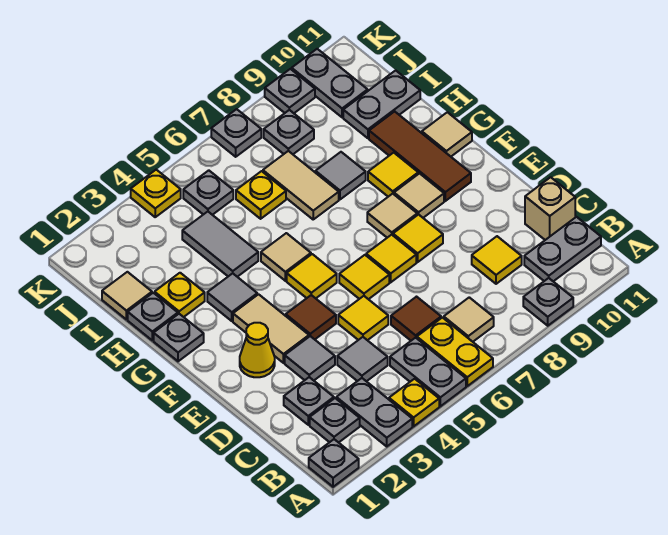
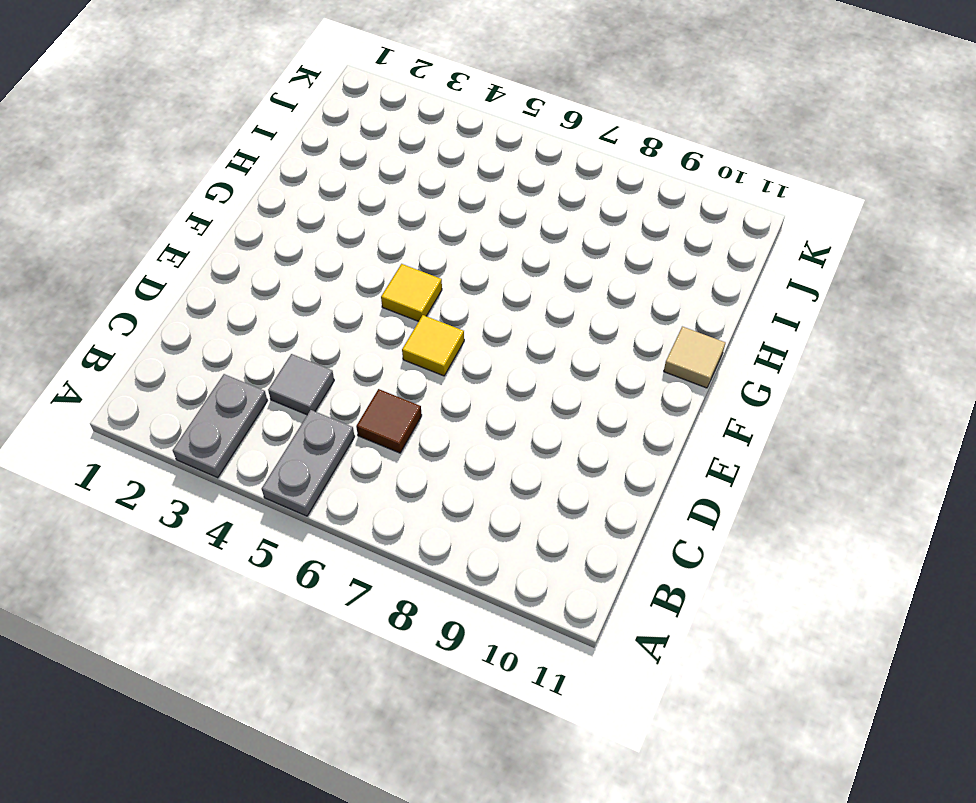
none -> grey plate A1 level 1
none -> yellow plate A4 level 1
none -> yellow plate A6:B6 level 1
none -> grey plate A9 level 1

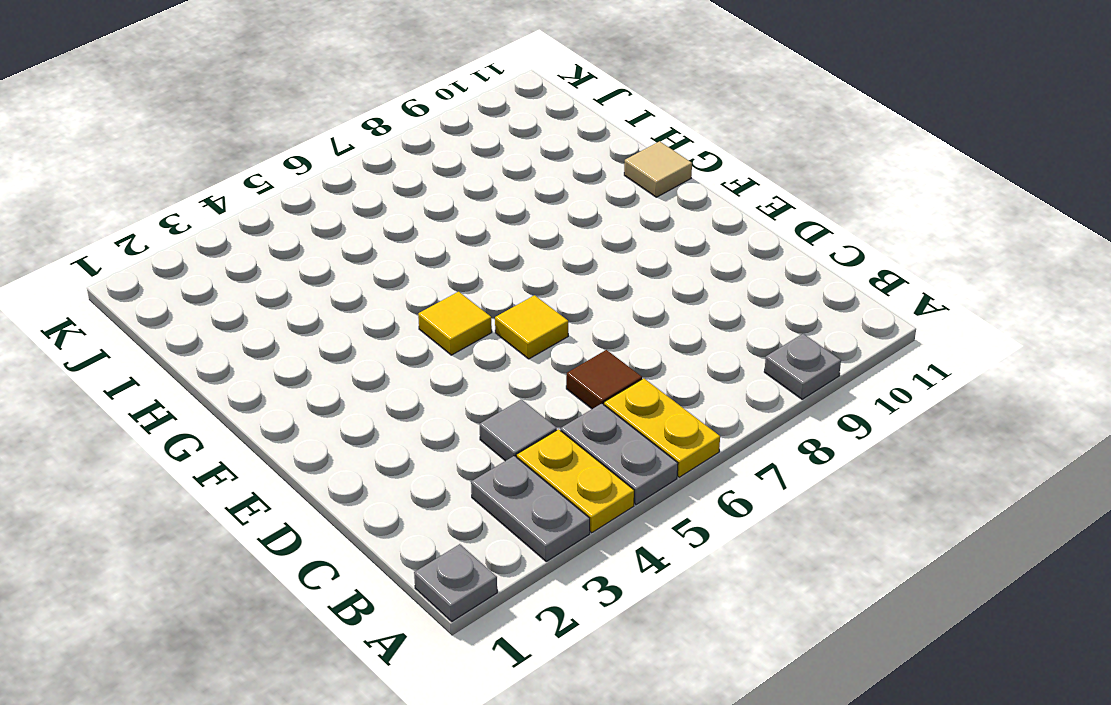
yellow plate A4:B4 level 1 -> yellow plate A4 level 1
none -> grey plate B2 level 1
none -> tan tile B7 level 1
none -> grey plate B10:B11 level 1
none -> grey plate C2 level 1

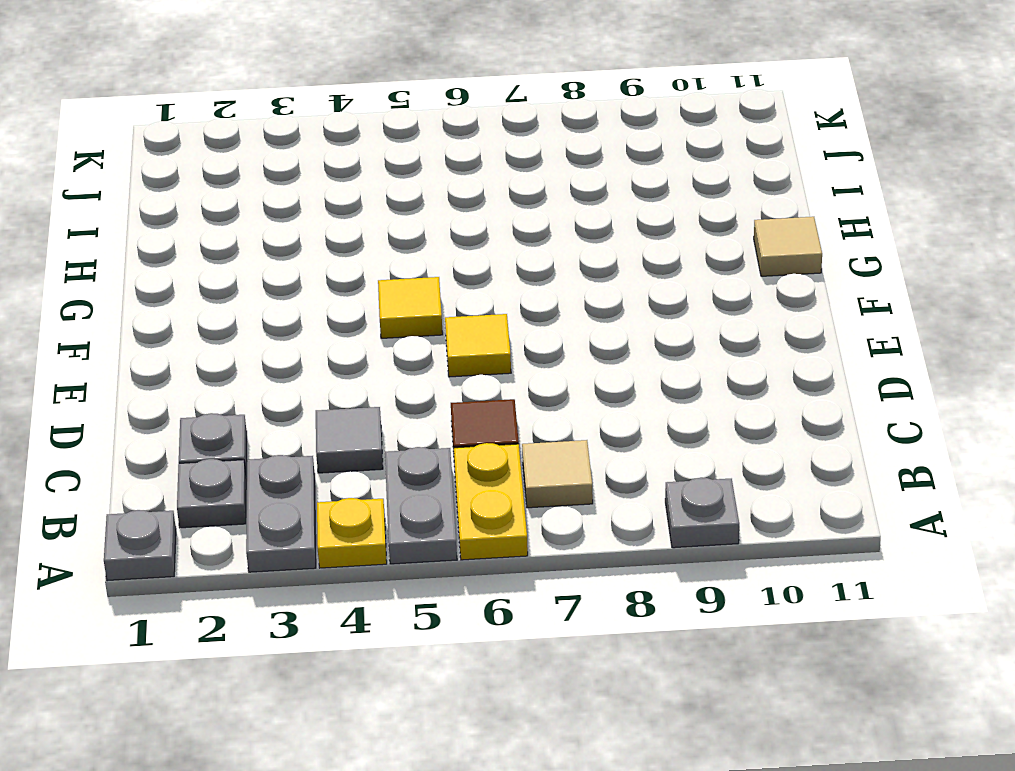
none -> grey plate B10:B11 level 1
none -> yellow tile C9 level 1
none -> tan brick C11 level 1
none -> grey tile D3 level 1

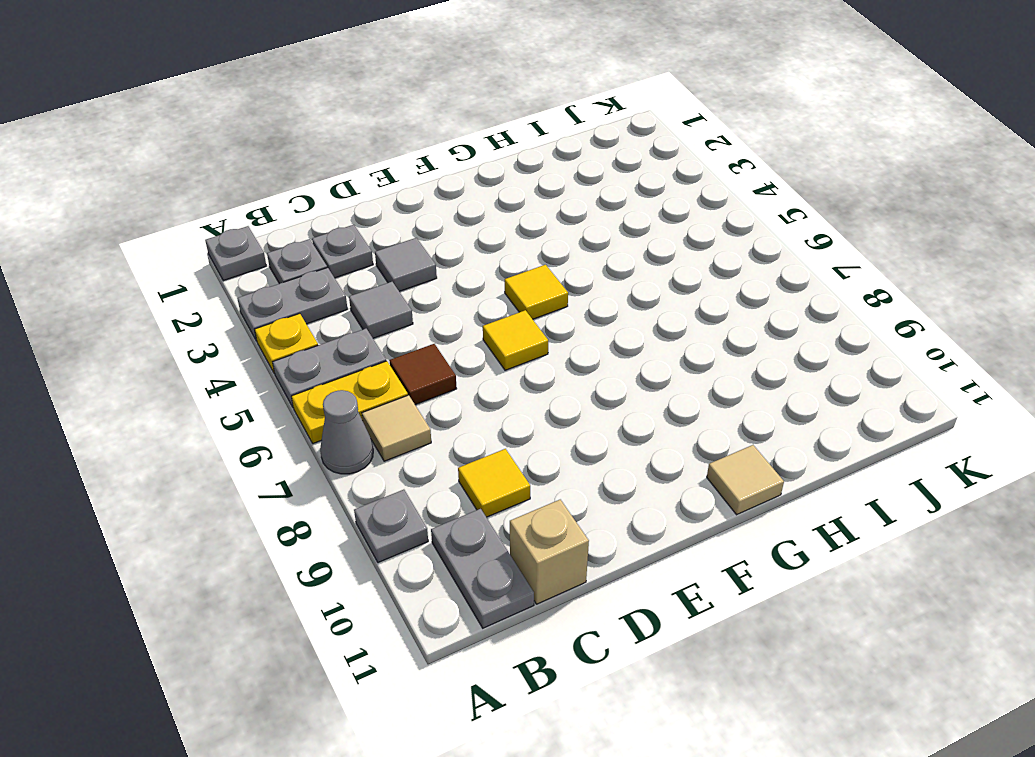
grey cone A7 level 1 -> none
none -> yellow tile D5 level 1
none -> yellow cone E2 level 1
none -> tan tile E3:F3 level 1
none -> brown tile E4 level 1

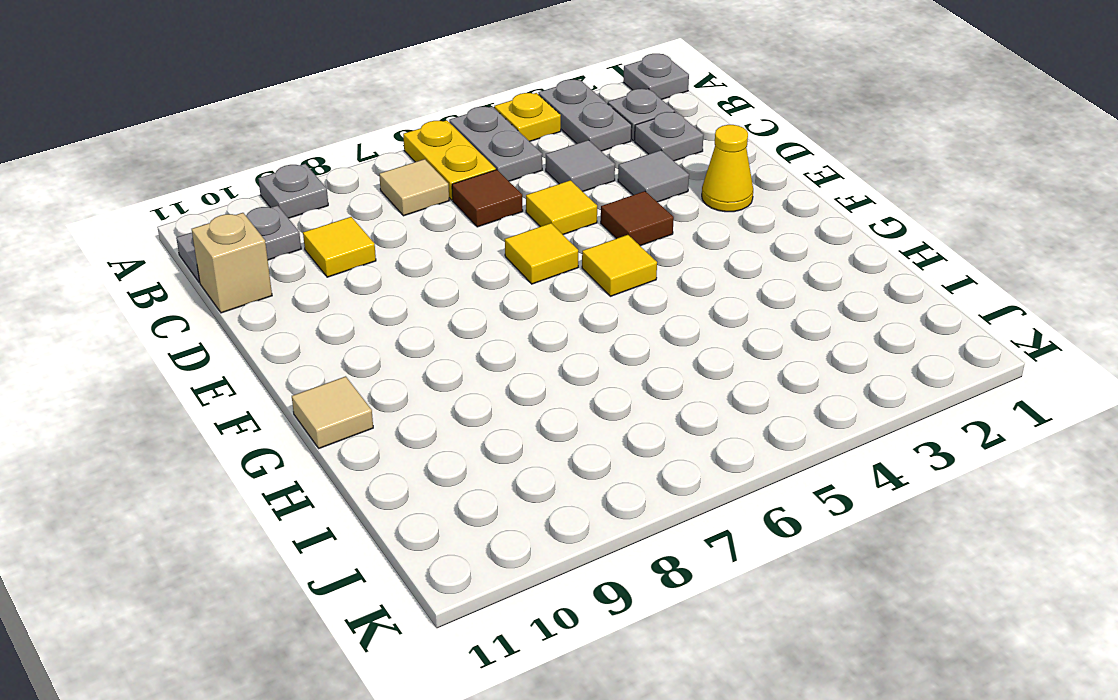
none -> tan tile E3:F3 level 1
none -> yellow tile E7 level 1
none -> yellow tile E8 level 1
none -> tan tile F8 level 1

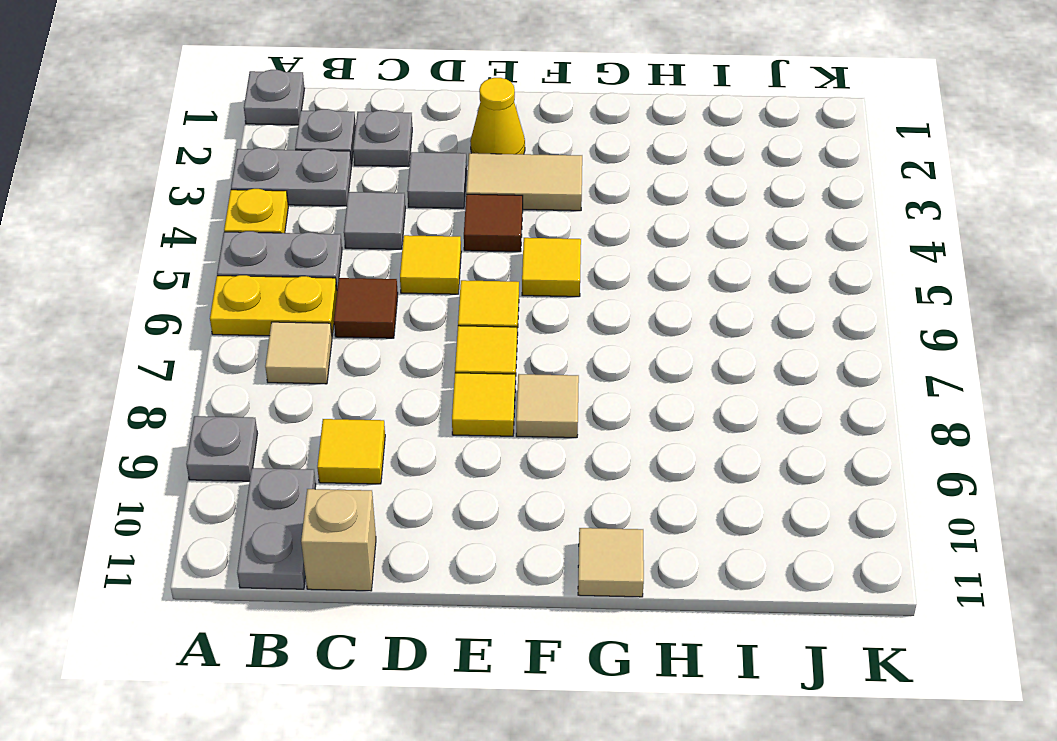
none -> tan tile F9 level 1
none -> brown tile F10:H10 level 1
none -> grey plate G1 level 1
none -> grey tile G3 level 1

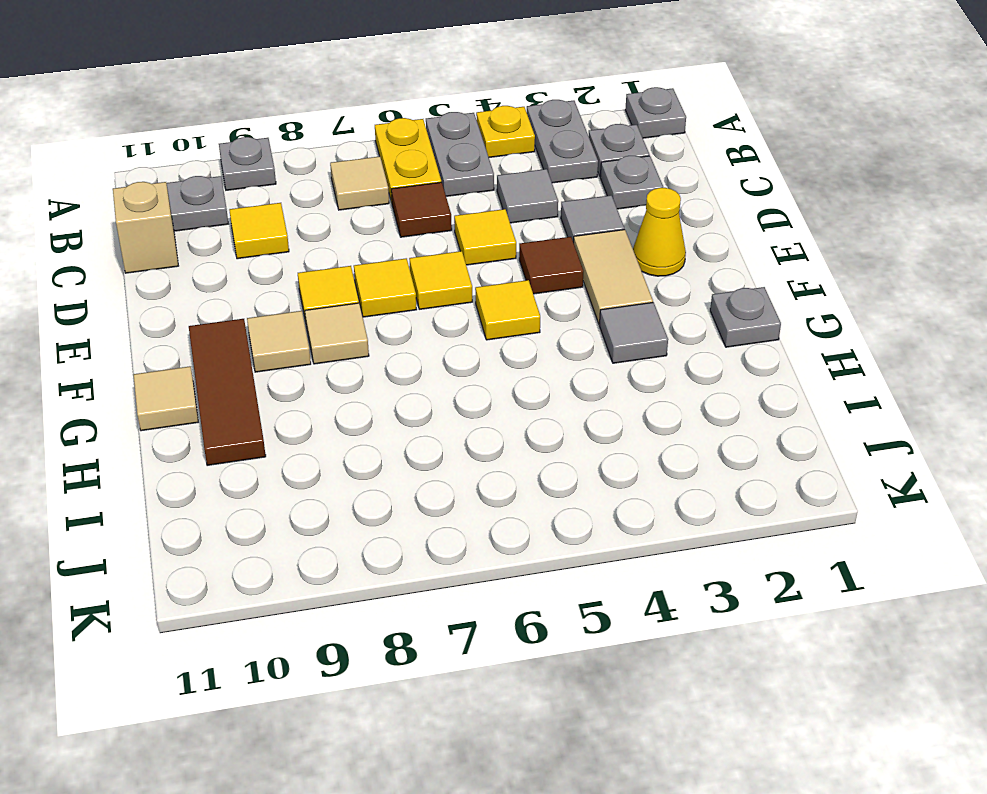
none -> tan tile G5 level 1
none -> yellow tile G9 level 1
none -> grey plate H1 level 1
none -> yellow plate H2 level 1

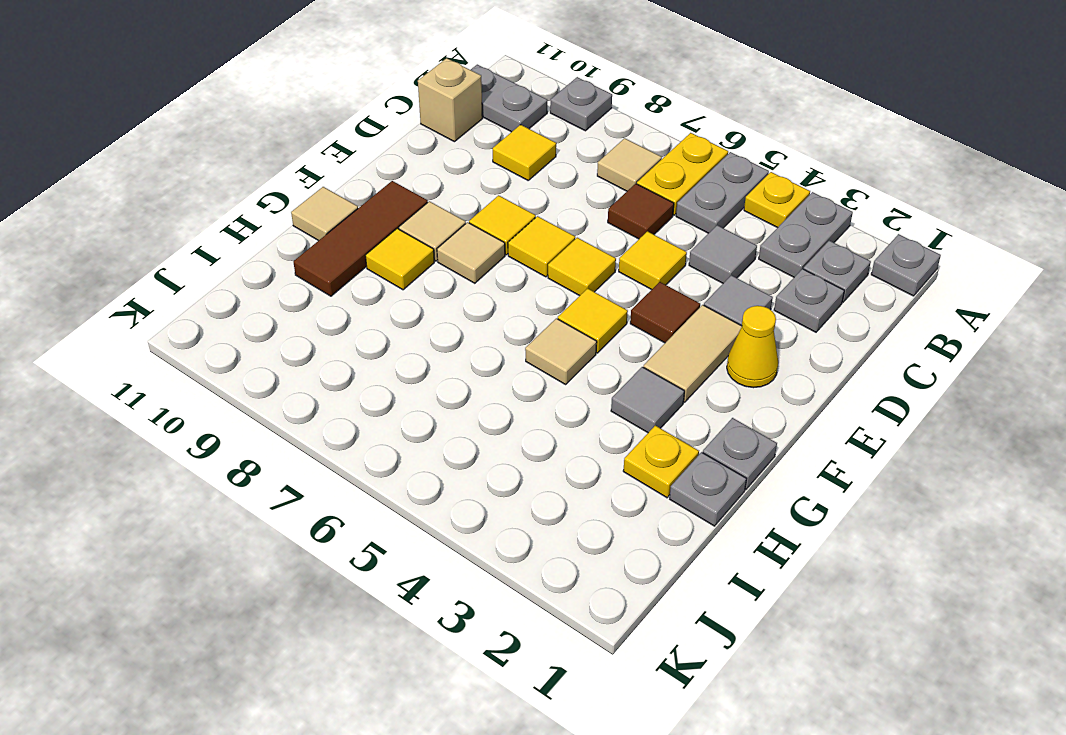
none -> grey tile H4:I4 level 1
none -> tan tile H7:I7 level 1
none -> grey tile H8 level 1
none -> tan tile I1 level 1

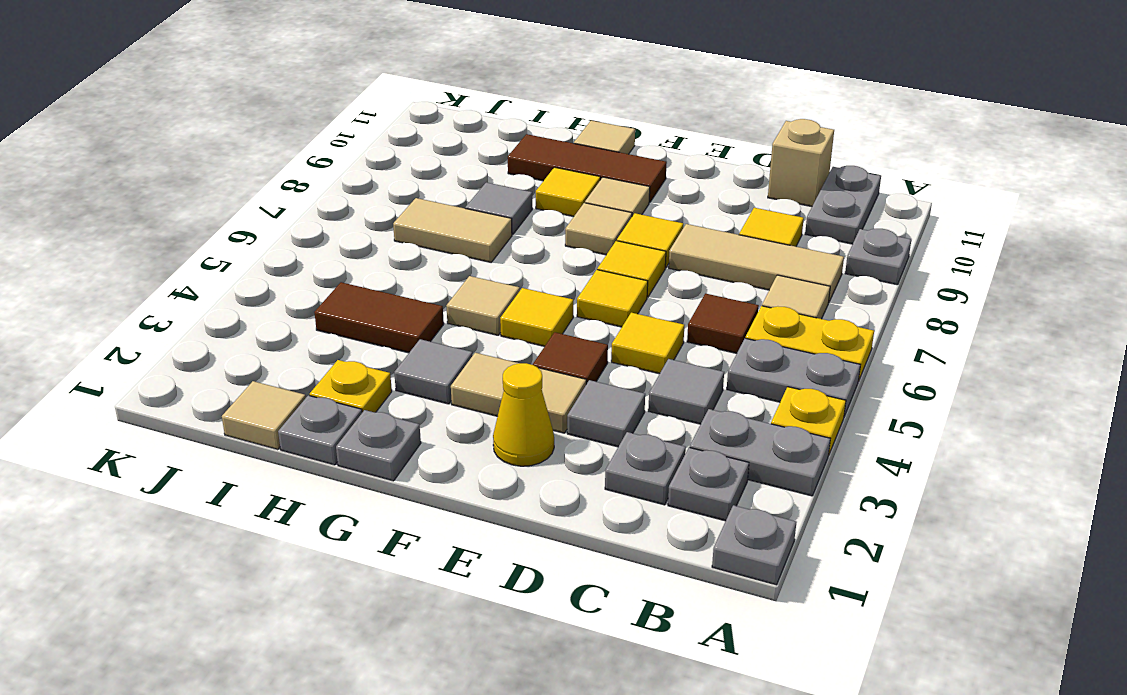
tan tile B8:D8 level 1 -> none
brown tile H4:I4 level 1 -> grey tile H4:I4 level 1
none -> yellow plate I6 level 1
none -> grey plate I10:I11 level 1
none -> grey plate J5 level 1
none -> grey plate J8 level 1

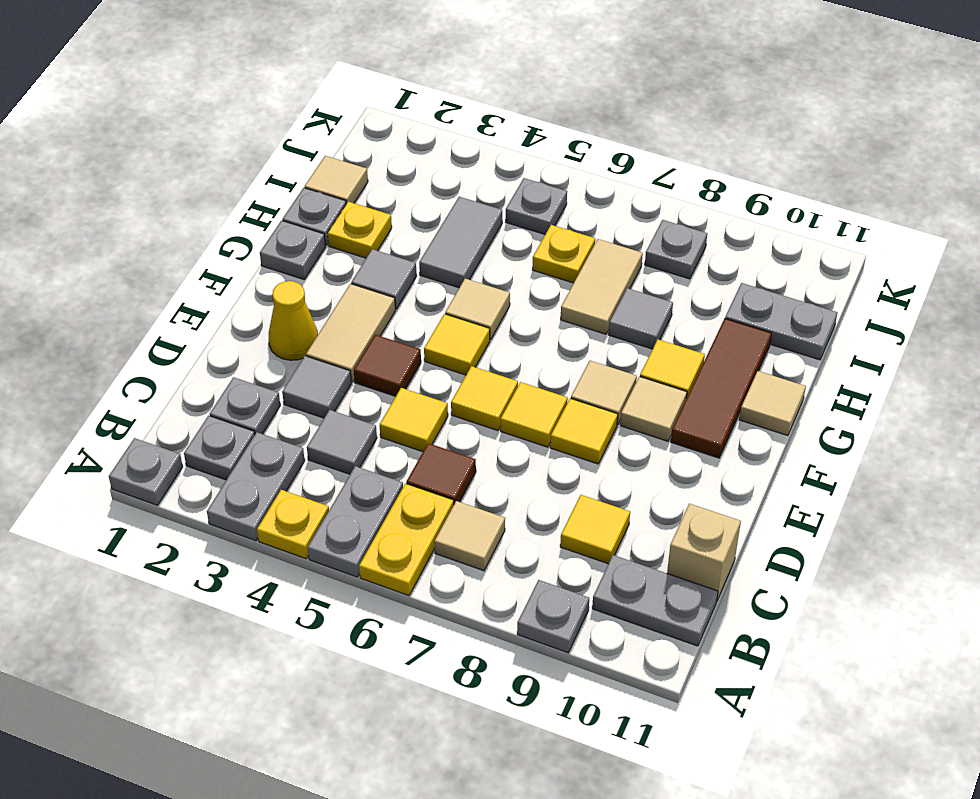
none -> grey plate J10:K10 level 1
none -> yellow plate K4 level 1
none -> grey plate K7 level 1
none -> grey plate K9 level 1

